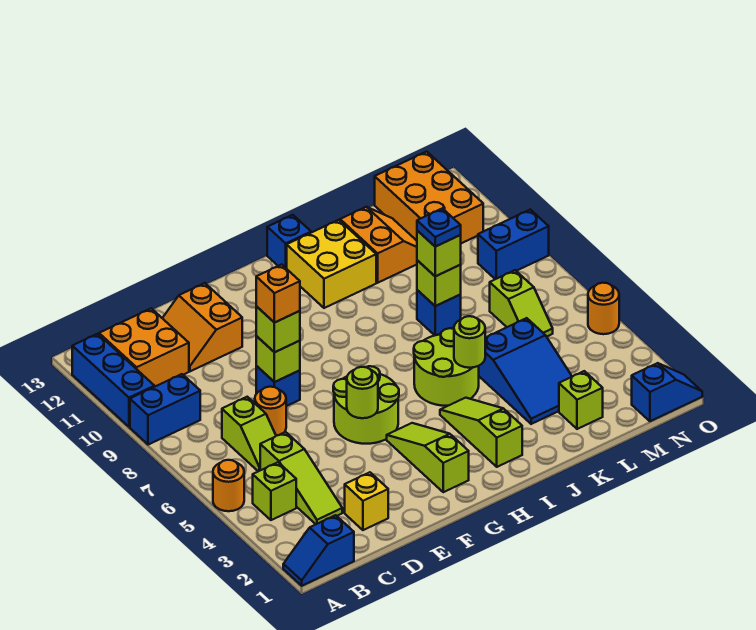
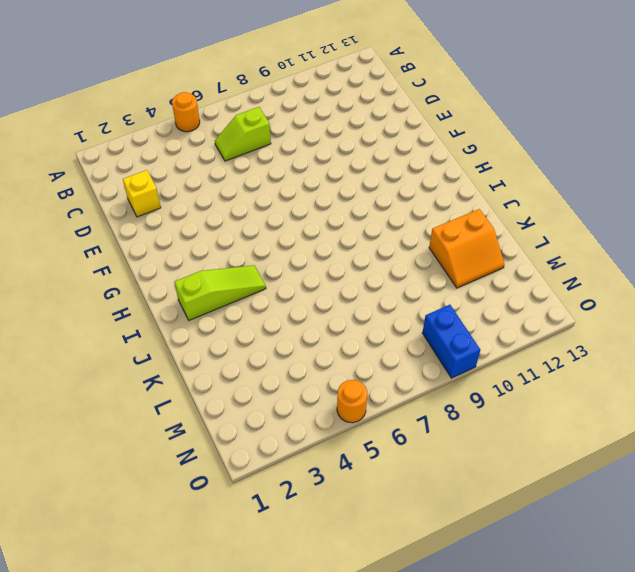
none -> blue slope A1:B1 level 1 top B
none -> blue brick A9:B9 level 1
none -> blue brick A10:A12 level 1
none -> lime brick B4 level 1

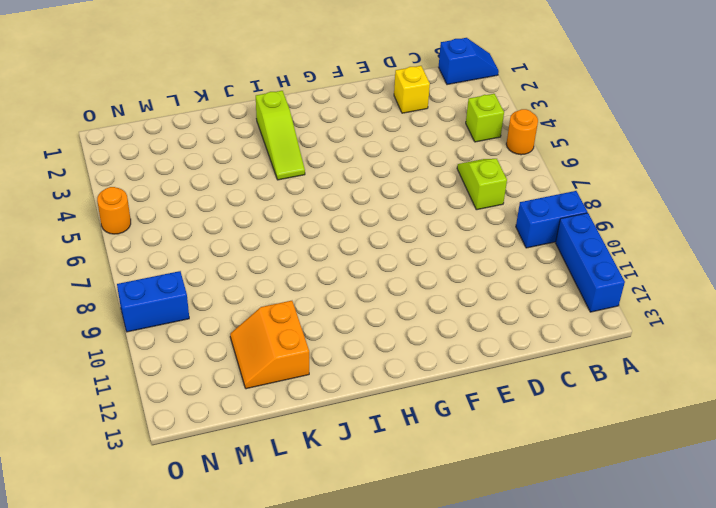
none -> orange brick B11:C12 level 1
none -> lime slope C3:C5 level 1 top 5
none -> orange round brick D7 level 1
none -> orange slope D11:E12 level 1 top E

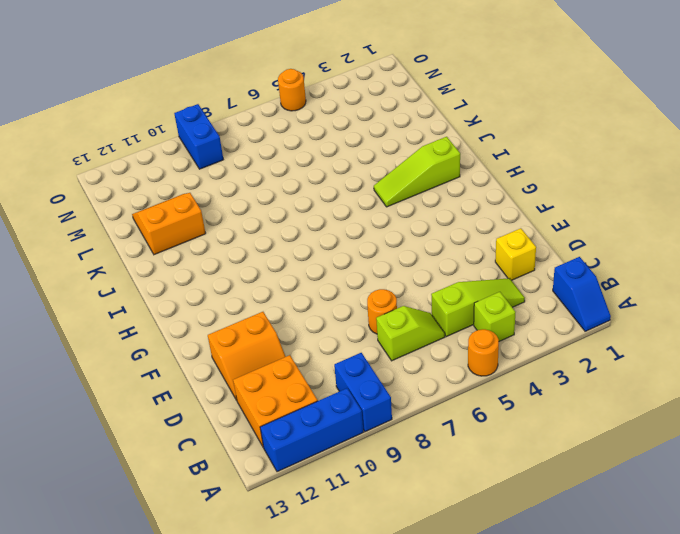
none -> blue brick E8 level 1
none -> lime round brick F5:G6 level 1
none -> lime slope G2:G4 level 1 top 2
none -> lime round brick I5:J6 level 1

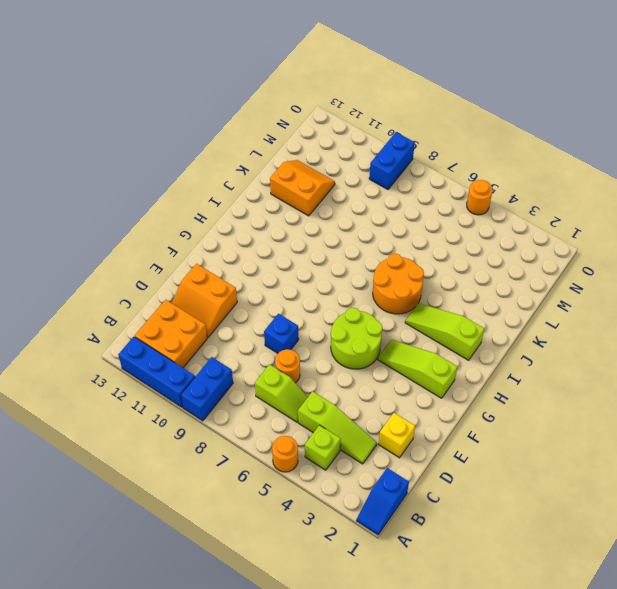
orange round brick I5:J6 level 1 -> lime round brick I5:J6 level 1
none -> yellow brick I11:J12 level 1
none -> blue brick I13 level 1
none -> blue slope K3:L5 level 1 top 5
none -> blue brick K8 level 1

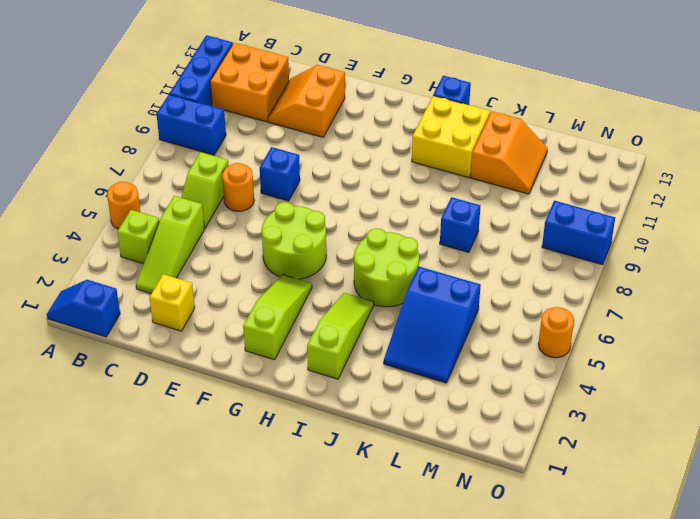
none -> lime brick L2 level 1
none -> lime slope M6:M7 level 1 top 7
none -> orange brick M11:N13 level 1
none -> blue slope N1:O1 level 1 top N

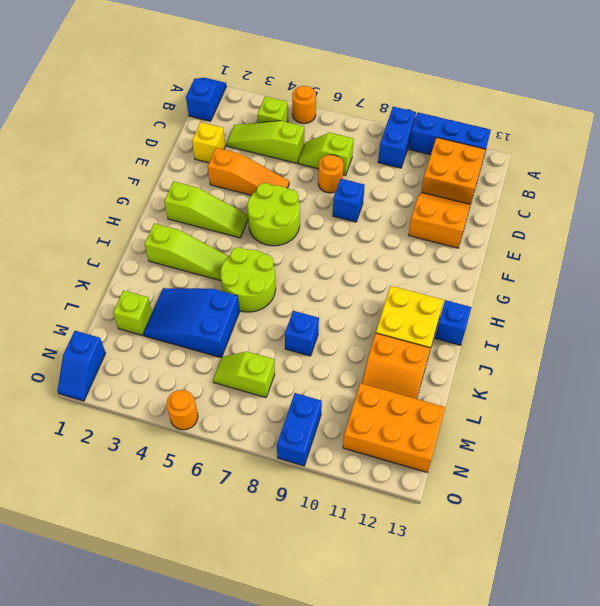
orange slope E3:E5 level 1 top 3 -> none
none -> lime brick E8 level 2
none -> lime round brick F5 level 2
none -> lime round brick J5 level 2
none -> lime brick K8 level 2

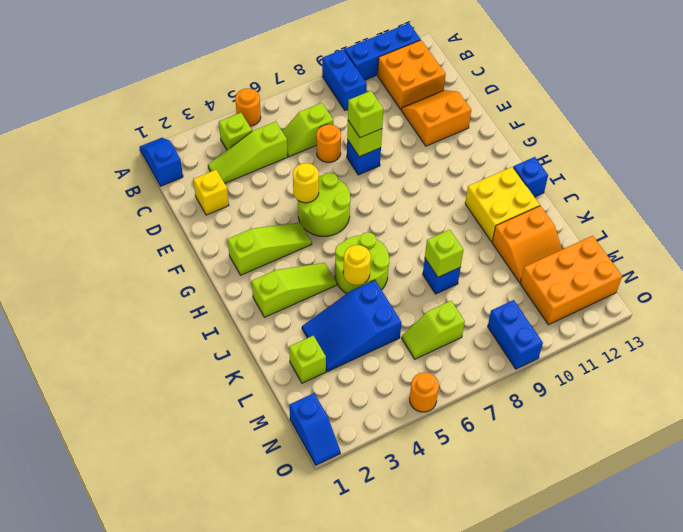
yellow round brick F5 level 2 -> lime round brick F5 level 2
yellow round brick J5 level 2 -> lime round brick J5 level 2
none -> lime brick K8 level 3
none -> orange brick E8 level 4
none -> blue plate K8 level 4

